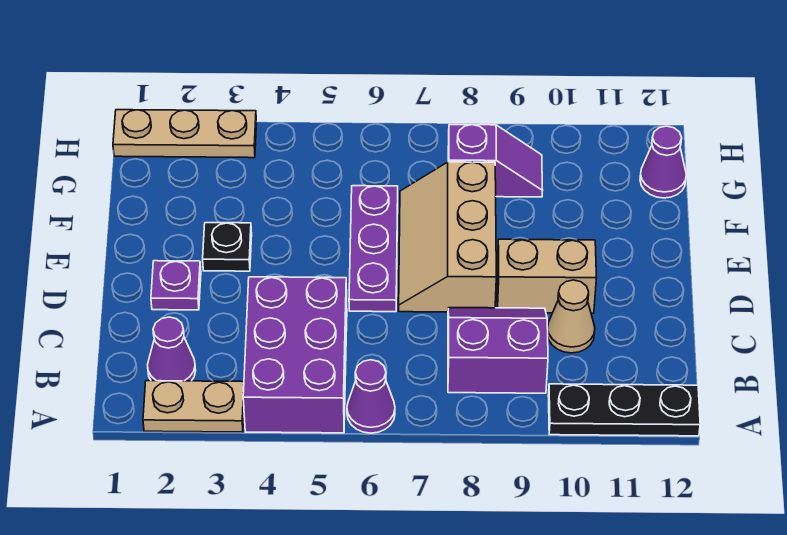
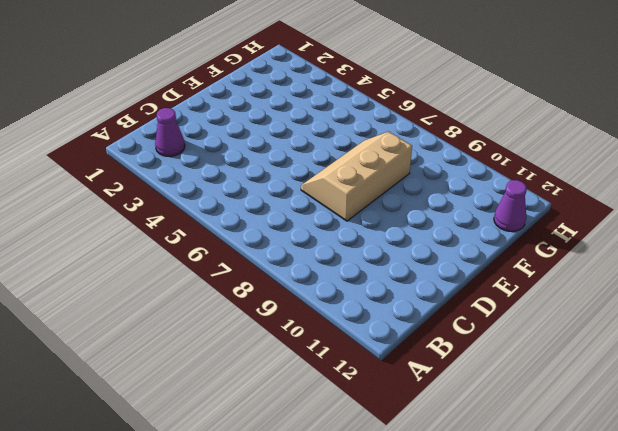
none -> tan plate A2:A3 level 1
none -> purple brick A4:C5 level 1
none -> purple cone A6 level 1

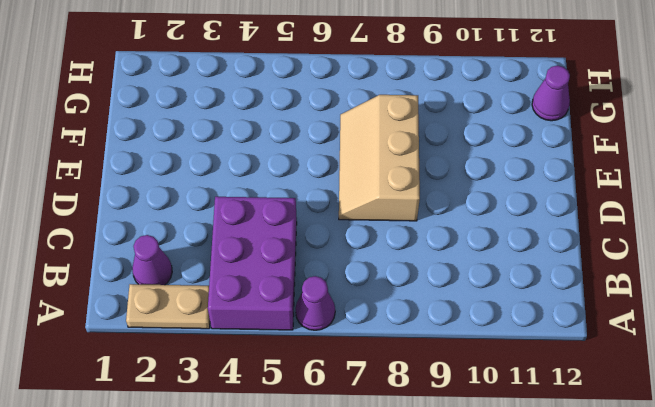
none -> black plate A10:A12 level 1
none -> purple slope B8:C9 level 1 top B
none -> tan cone C10 level 1

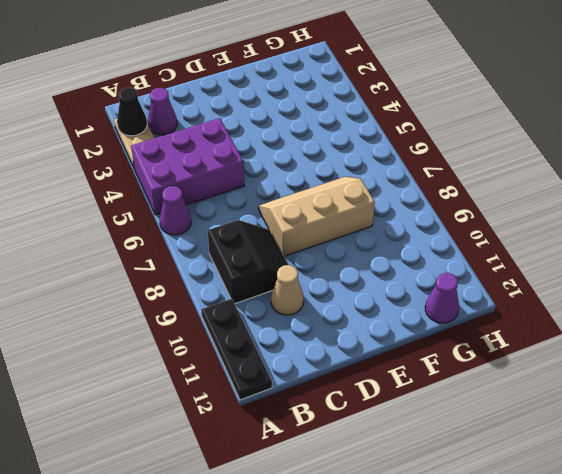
black cone A2 level 2 -> none
black slope B8:C9 level 1 top B -> purple slope B8:C9 level 1 top B
none -> purple plate D2 level 1
none -> purple plate D6:F6 level 1
none -> tan brick D9:D10 level 1

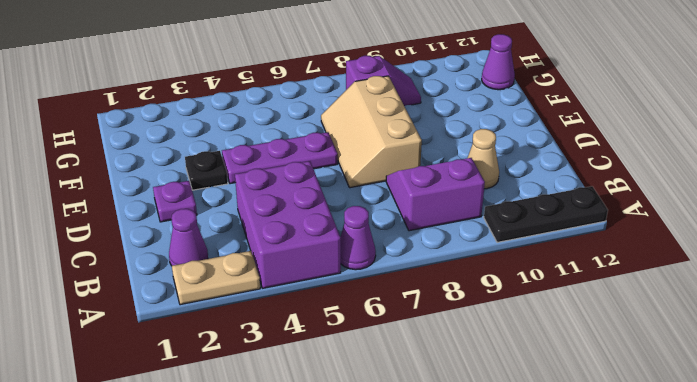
purple plate E4:E6 level 1 -> purple plate D6:F6 level 1
none -> tan brick D9:D10 level 1
none -> tan plate H1:H3 level 1

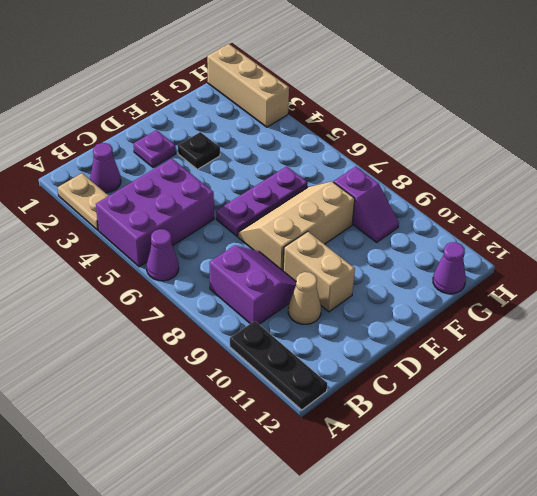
tan brick H1:H3 level 1 -> tan plate H1:H3 level 1

